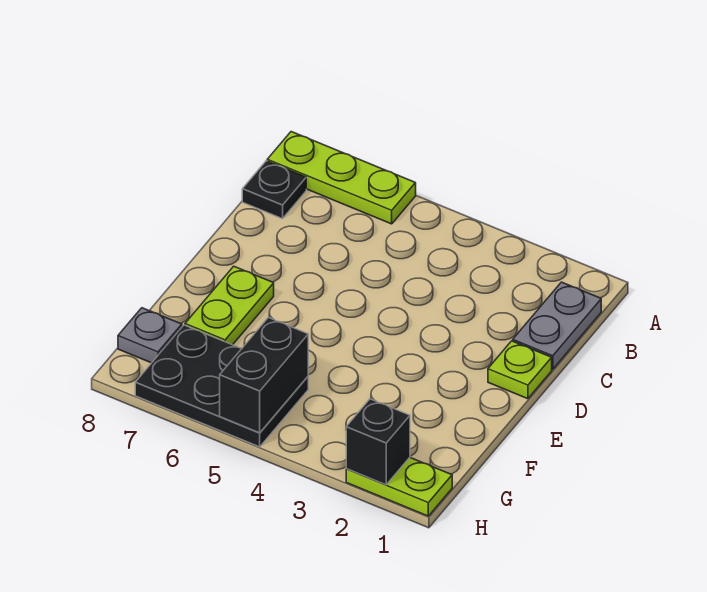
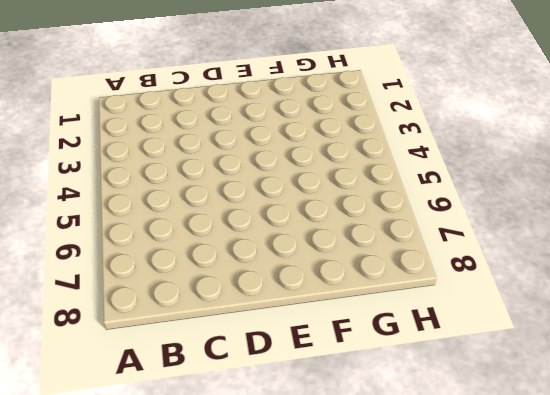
none -> lime plate A6:A8 level 1
none -> grey plate B1:C1 level 1

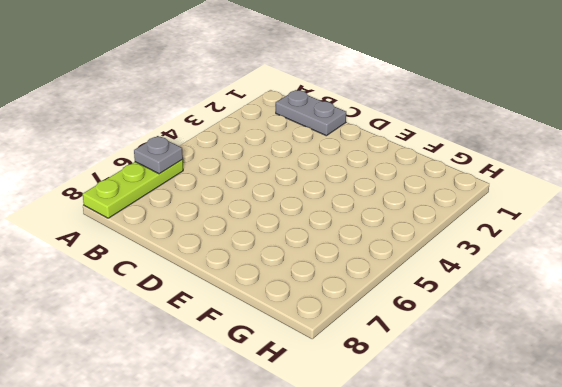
grey plate A6 level 2 -> grey plate G8 level 1
none -> black plate B8 level 1
none -> lime plate D1 level 1

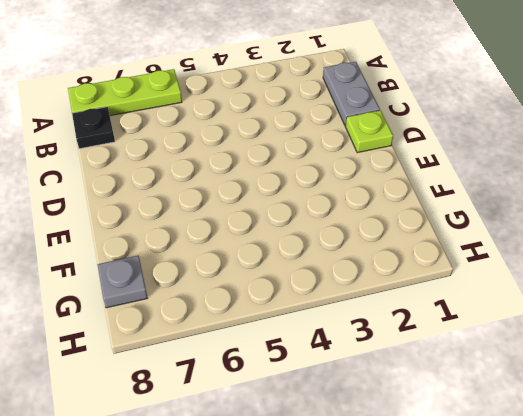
none -> lime plate E7:F7 level 1
none -> black plate G5:H7 level 1

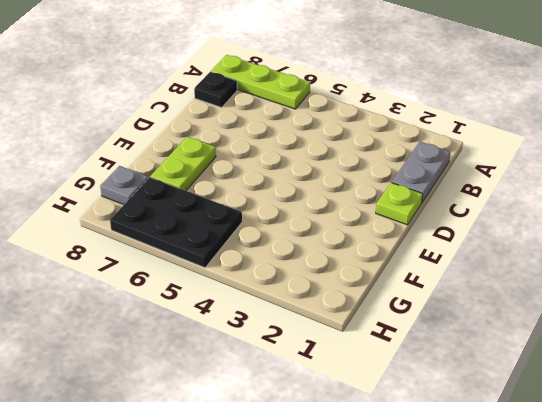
none -> lime plate H1:H2 level 1
none -> black brick G5:H5 level 2

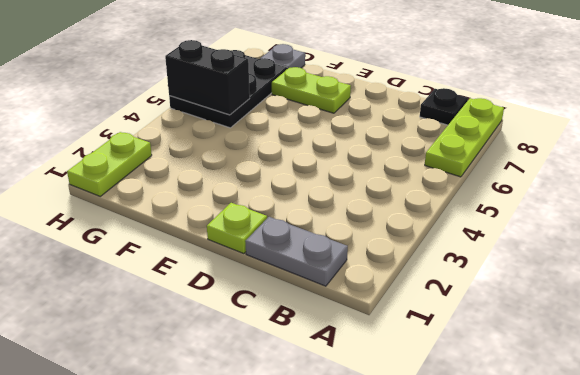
none -> black brick H2 level 2

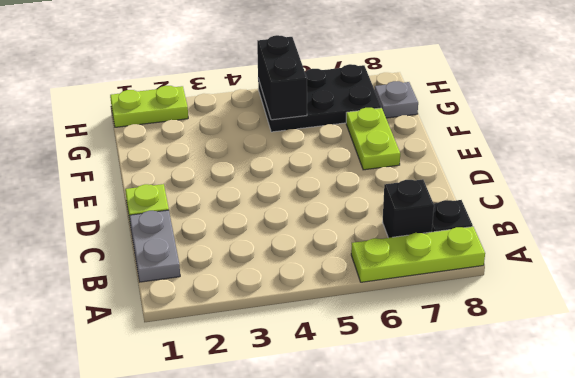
black brick B7 level 1 -> black brick H2 level 2

